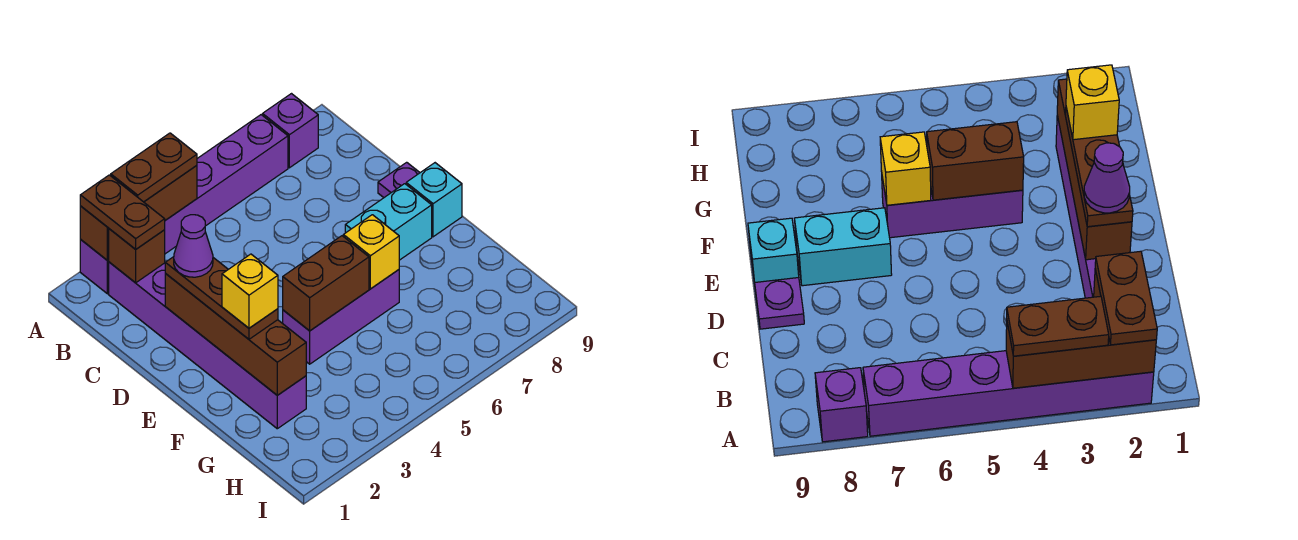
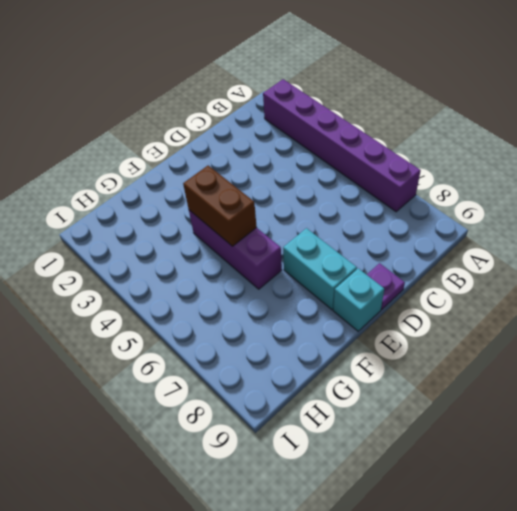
none -> purple brick A8 level 1
none -> purple brick B2:G2 level 1
none -> brown brick A2:A4 level 2

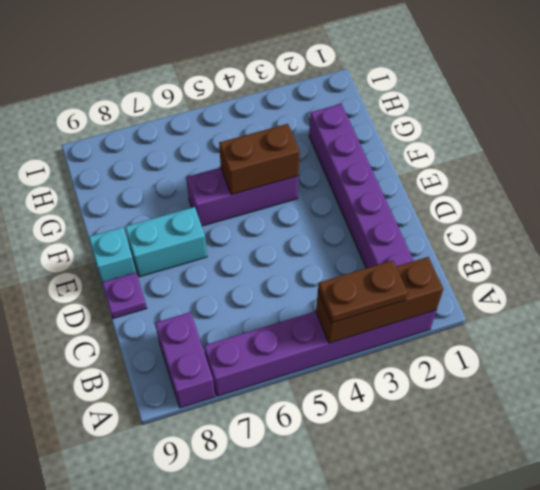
purple brick A8:B8 level 1 -> purple brick A8 level 1
none -> brown brick B2 level 2
none -> brown brick D2:G2 level 2
none -> yellow brick F6 level 2

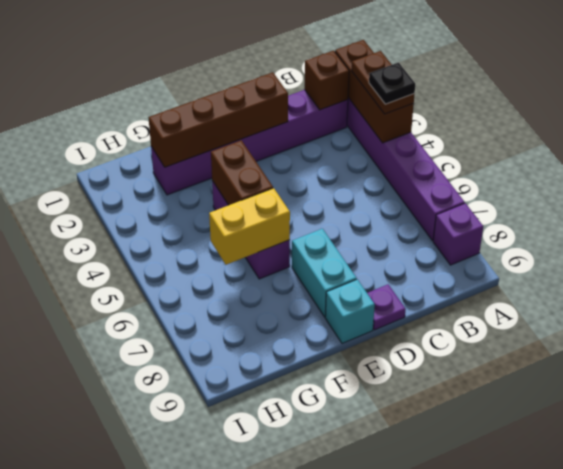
black plate A4 level 4 -> none
yellow brick F6:G6 level 2 -> yellow brick F6 level 2
none -> brown plate A2:B2 level 3
none -> brown plate D2:F2 level 3
none -> purple cone D2 level 4

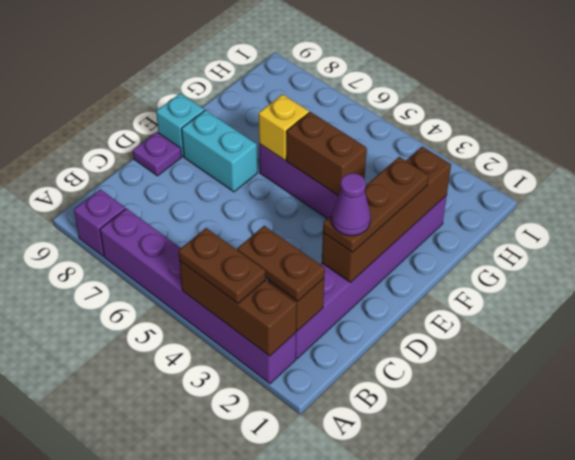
brown plate B2:B3 level 3 -> brown plate A2:B2 level 3
none -> yellow brick F2 level 4

